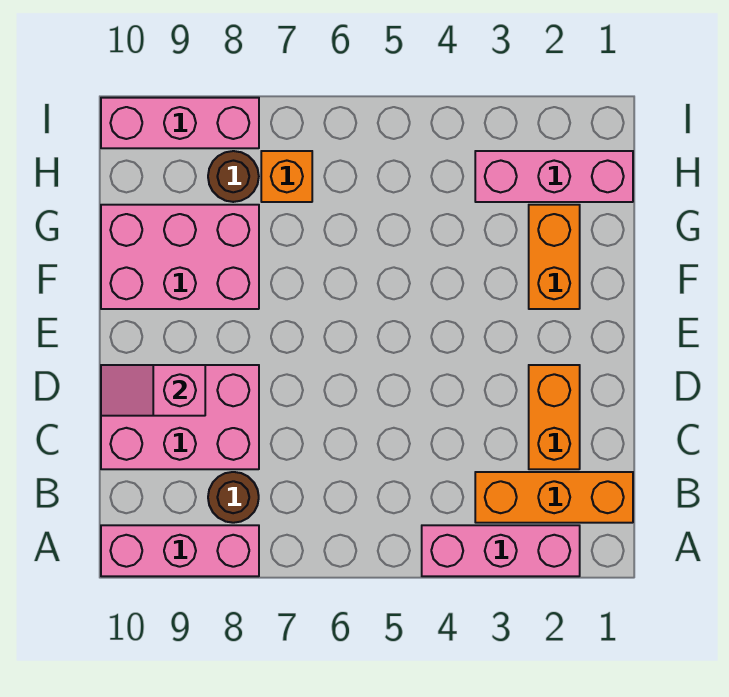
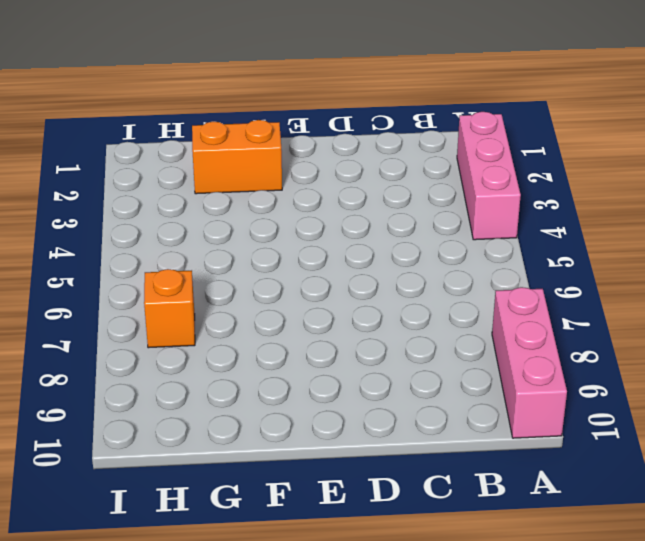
none -> orange brick B1:B3 level 1
none -> brown round brick B8 level 1
none -> orange brick C2:D2 level 1

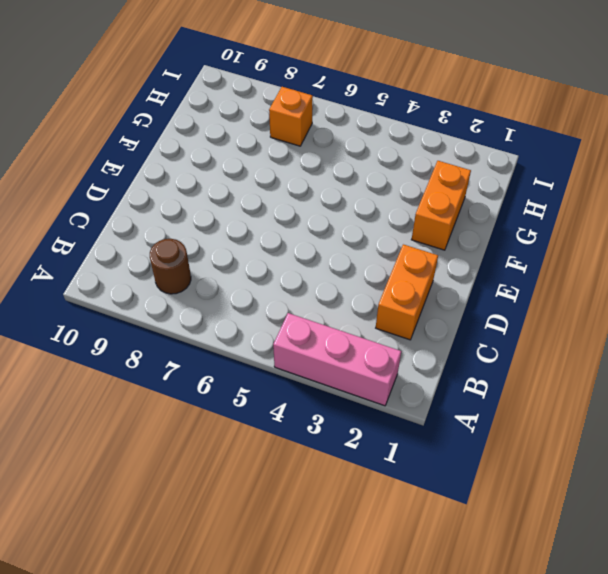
none -> pink brick A8:A10 level 1
none -> orange brick B1:B3 level 1
none -> pink brick C8:D10 level 1

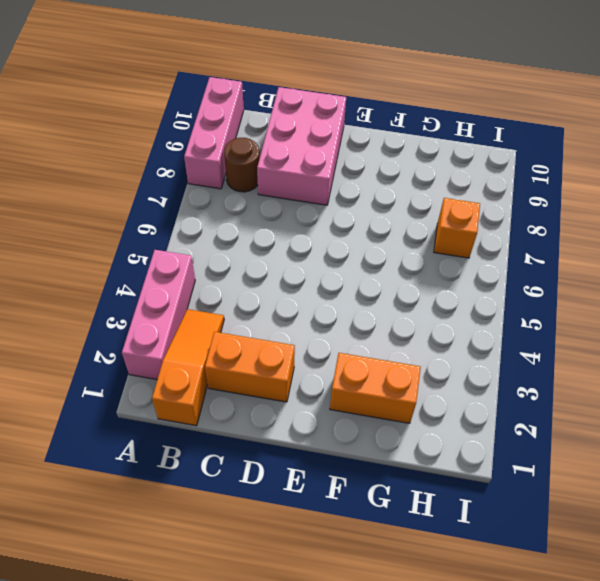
orange slope B1:B3 level 1 top 1 -> orange brick B1:B3 level 1
none -> pink brick F8:G10 level 1
none -> pink brick H1:H3 level 1
none -> brown round brick H8 level 1

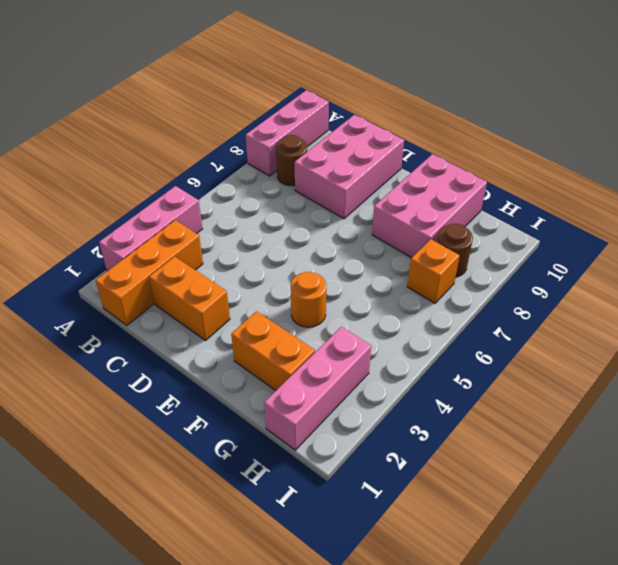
orange round brick F4 level 1 -> none
none -> pink brick I8:I10 level 1
none -> pink slope D9:D10 level 2 top 9

